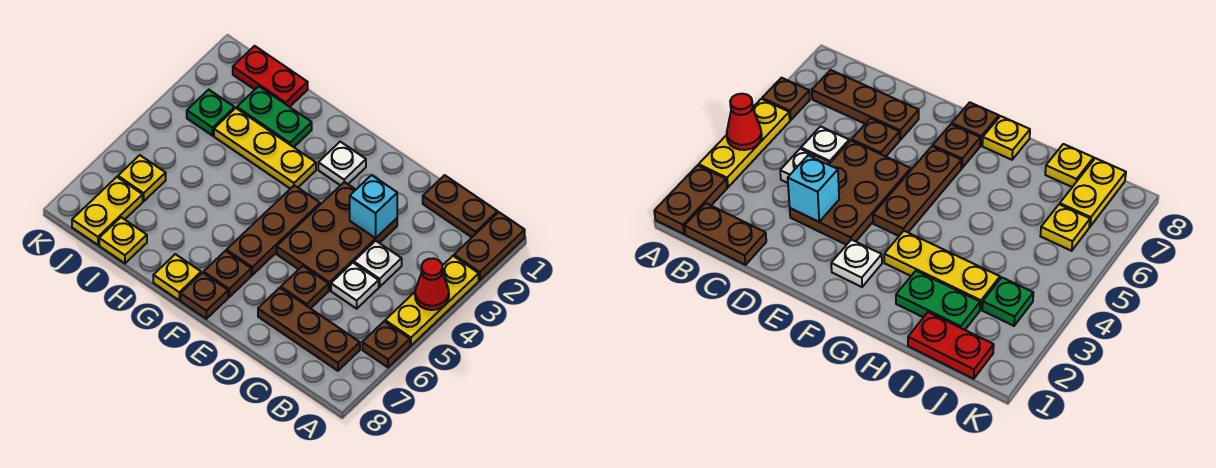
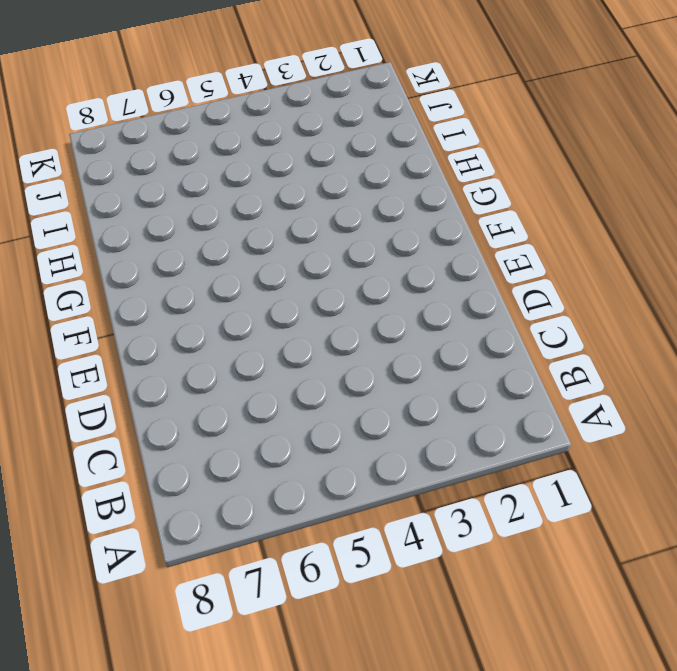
none -> brown plate A1:A2 level 1
none -> yellow plate A3:A5 level 1
none -> brown plate A6 level 1

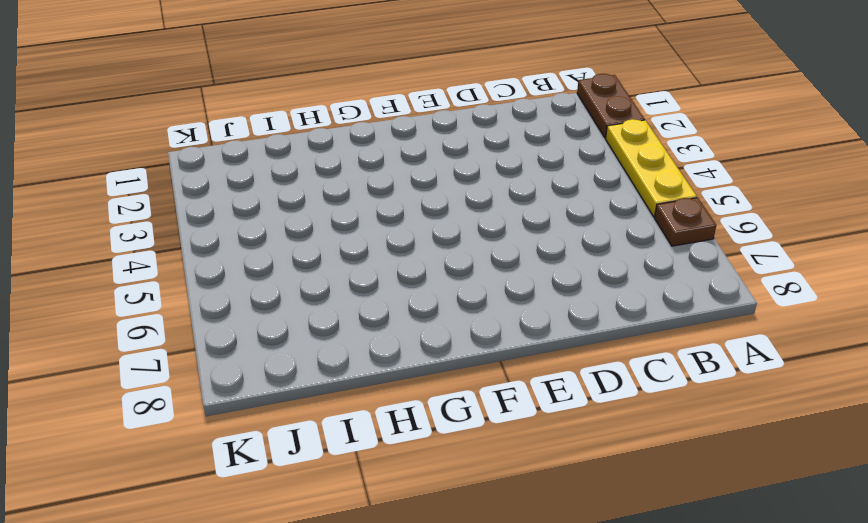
none -> brown plate B1:C1 level 1
none -> brown plate B7:D7 level 1
none -> white plate C4 level 1

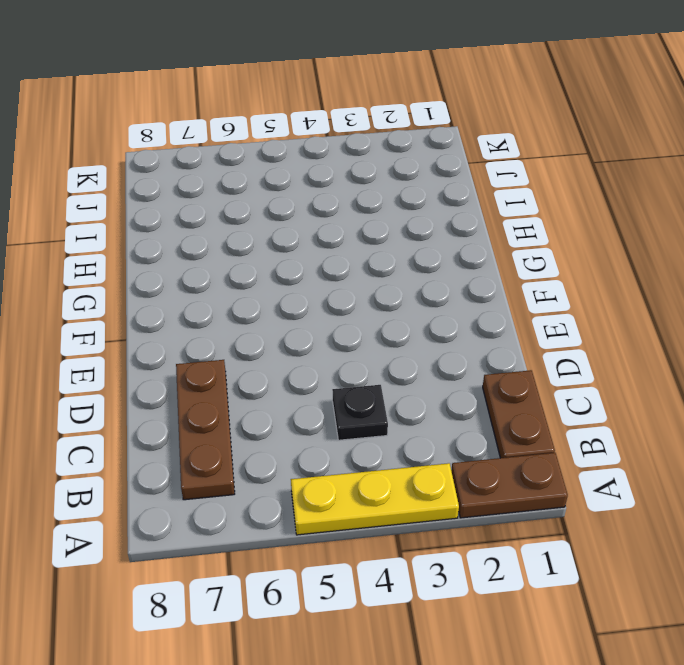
black plate C4 level 1 -> white plate C4 level 1
none -> brown plate A6 level 1
none -> white plate C5 level 1
none -> brown plate D3:E5 level 1

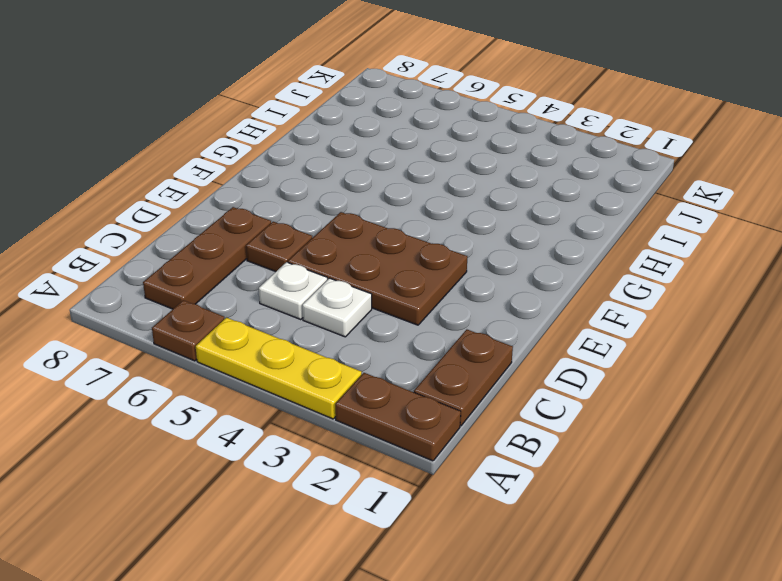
none -> white plate F2 level 1
none -> brown plate F4:F6 level 1
none -> brown plate F7 level 1

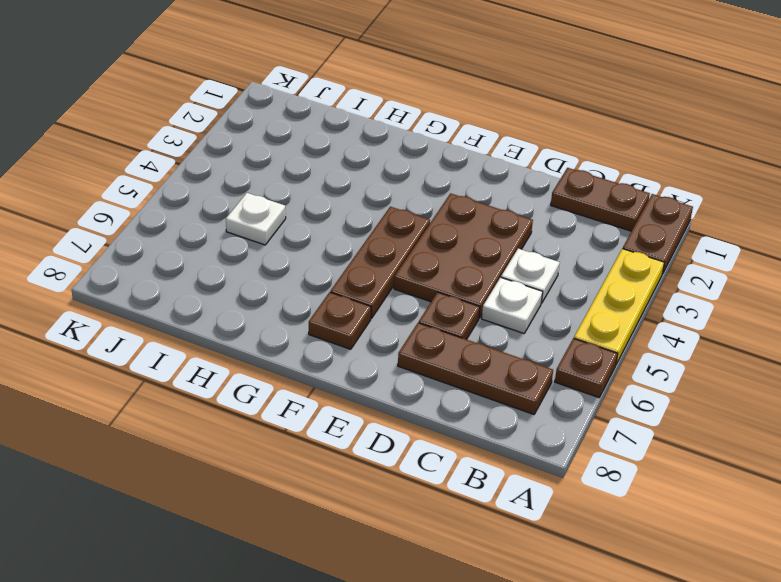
white plate I5 level 1 -> white plate F2 level 1
none -> brown plate F8 level 1
none -> yellow plate G3:I3 level 1
none -> yellow plate G8 level 1

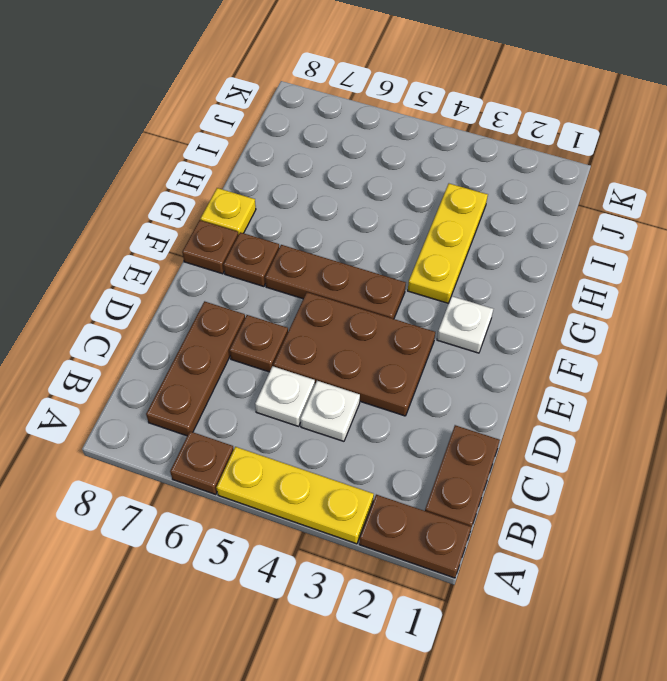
none -> green plate H2:I2 level 1
none -> red plate I1:J1 level 1
none -> yellow plate I8 level 1

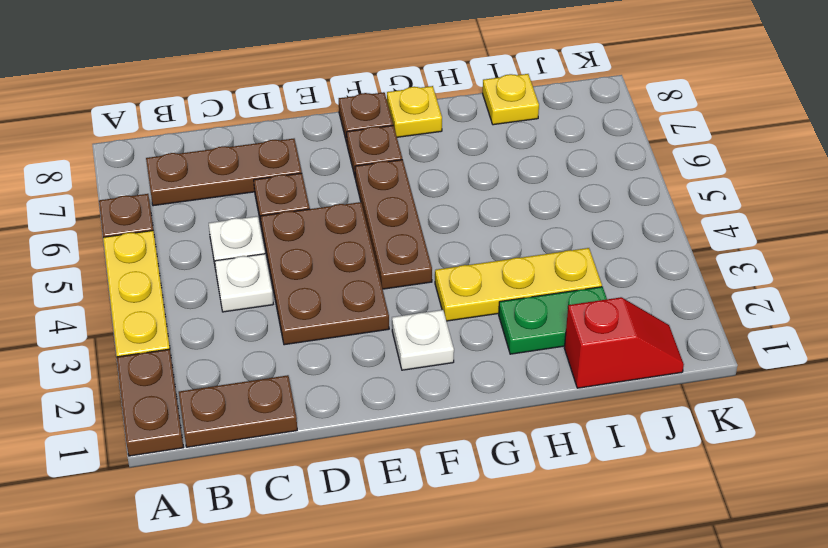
red slope I1:J1 level 1 top I -> red plate I1:J1 level 1
none -> green plate J3 level 1
none -> yellow plate J6 level 1
none -> yellow plate J7:J8 level 1

